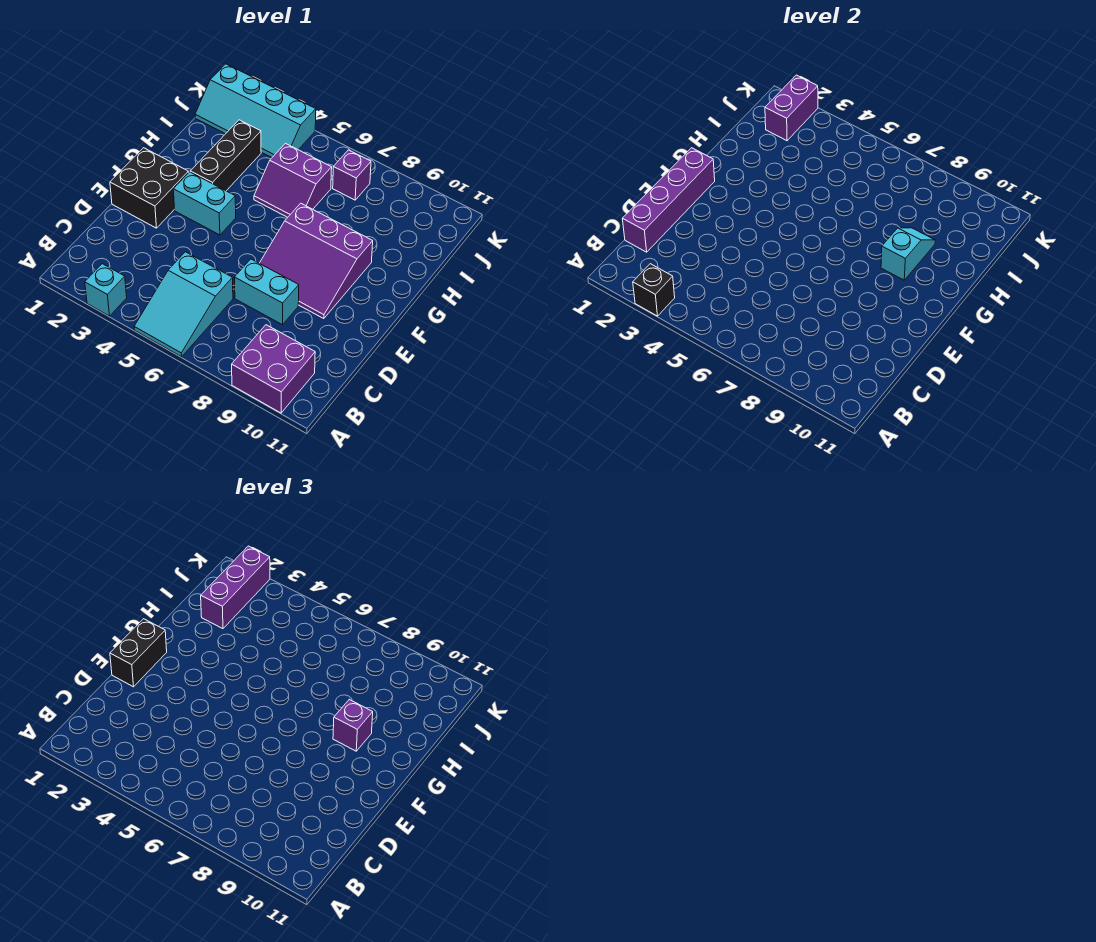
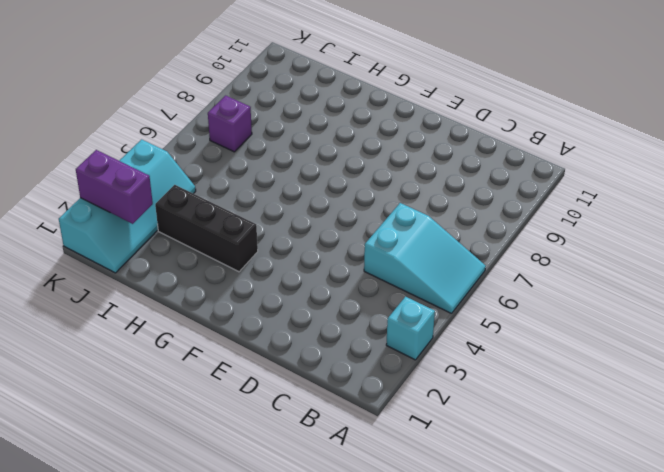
none -> purple brick A9:B10 level 1
none -> cyan brick D7:D8 level 1
none -> black brick E1:F2 level 1

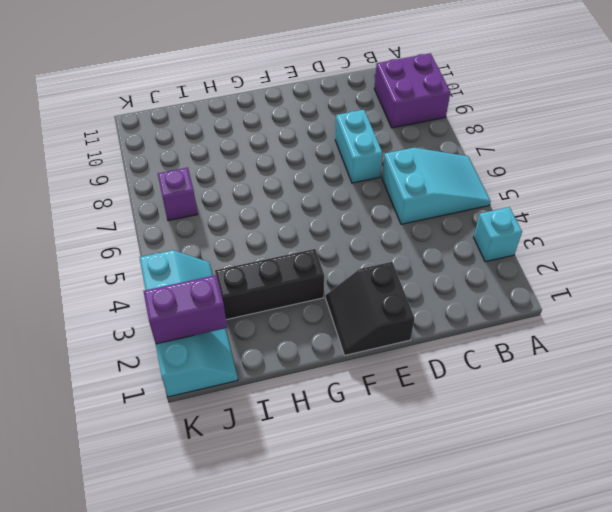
black slope E1:F2 level 1 top E -> black brick E1:F2 level 1
none -> purple slope E7:G9 level 1 top G
none -> cyan brick F3:F4 level 1
none -> purple slope H5:I6 level 1 top I

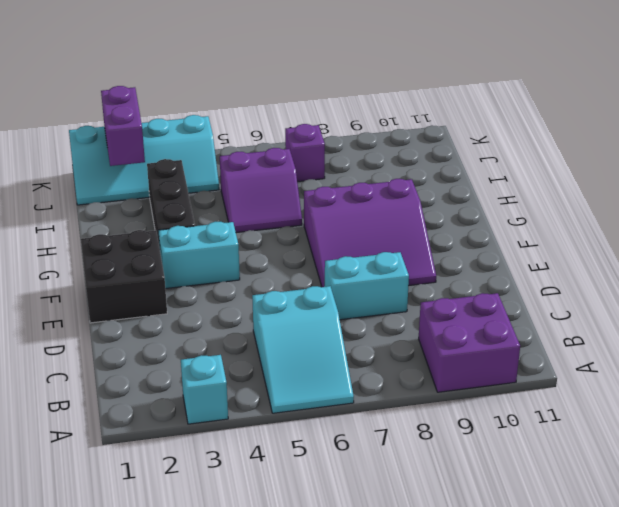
none -> black brick A3 level 2
none -> purple brick C1:F1 level 2
none -> cyan slope G9:H9 level 2 top G

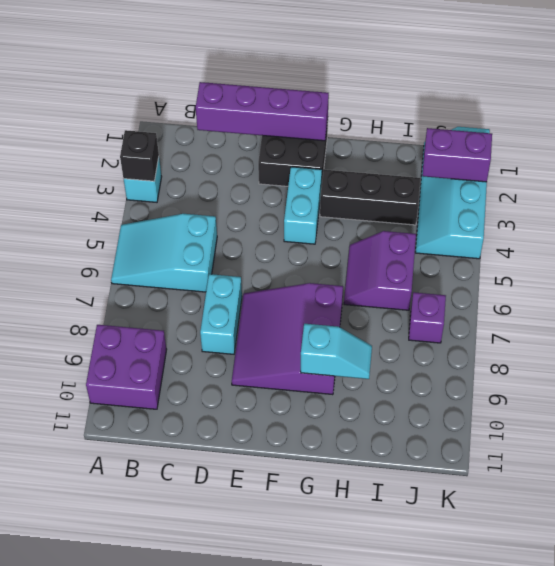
none -> black brick E1:F1 level 3
none -> purple brick G9 level 3
none -> purple brick I2:K2 level 3

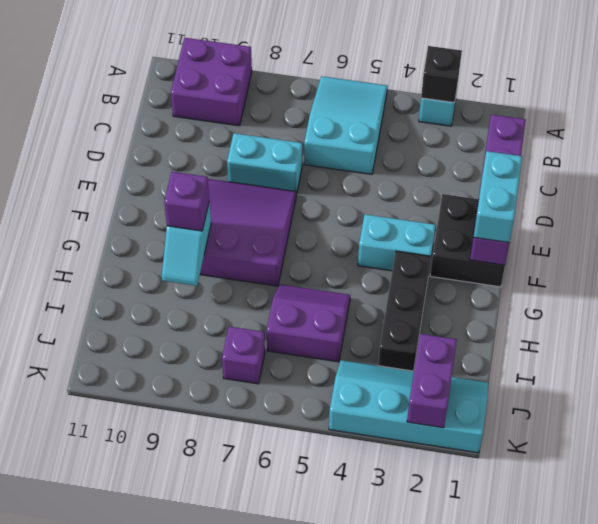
cyan brick E1:F1 level 3 -> black brick E1:F1 level 3
none -> purple brick I2:K2 level 3

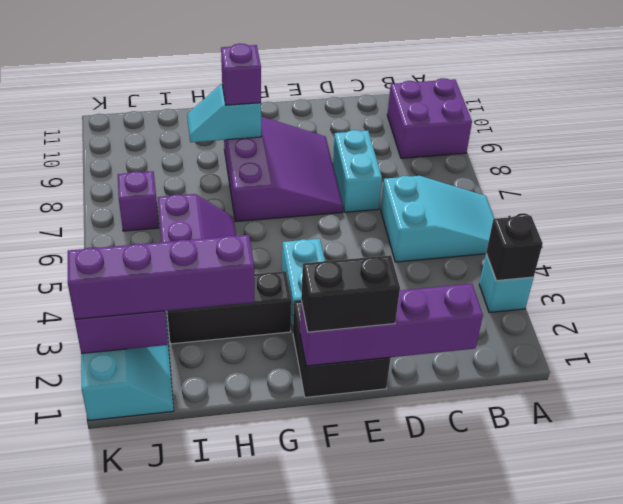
purple brick H2:K2 level 3 -> purple brick I2:K2 level 3

